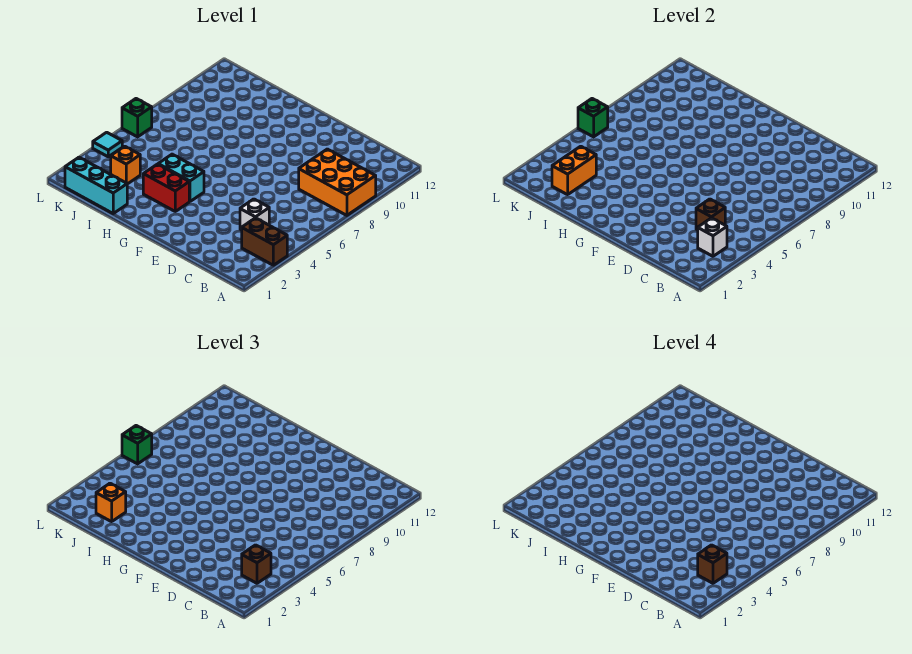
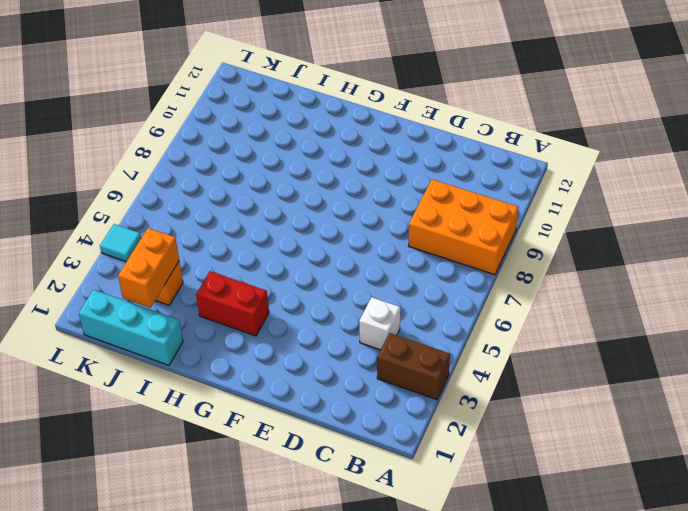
none -> cyan brick G4:H4 level 1
none -> green brick L6 level 1
none -> white brick B3 level 2

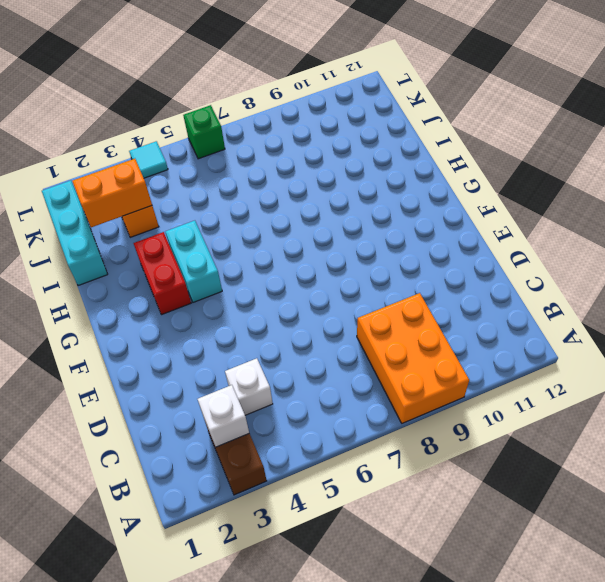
none -> brown brick C4 level 2
none -> green brick L6 level 2
none -> brown brick B3 level 3

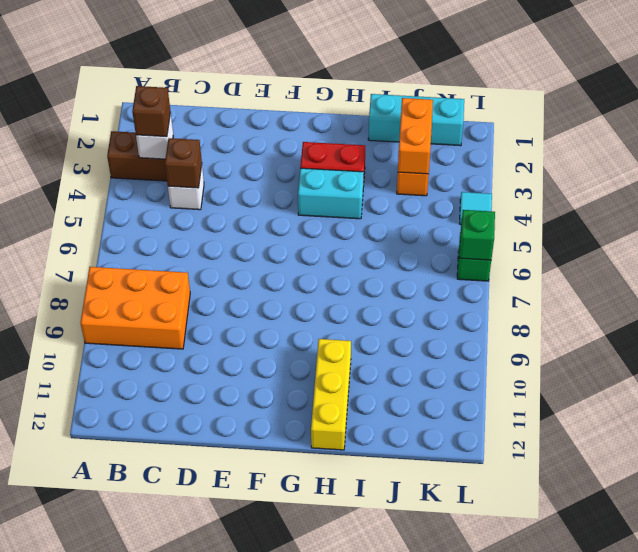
yellow brick H10:H12 level 1 -> none
none -> orange brick J2 level 3
none -> green brick L6 level 3
none -> brown brick B3 level 4

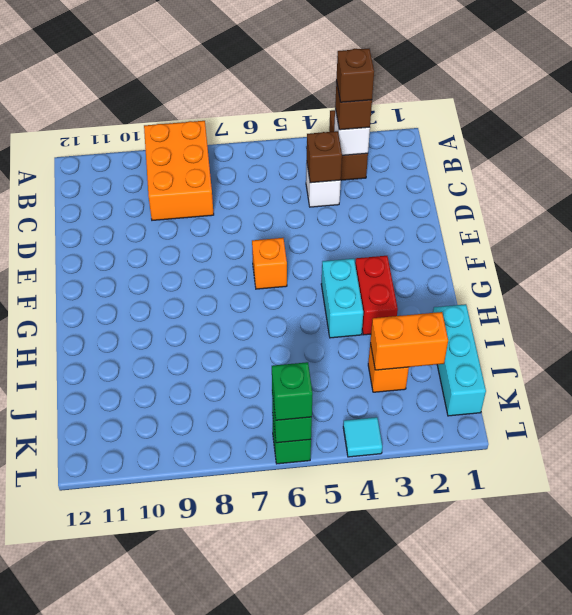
orange brick F6 level 1 -> orange brick J2 level 3

